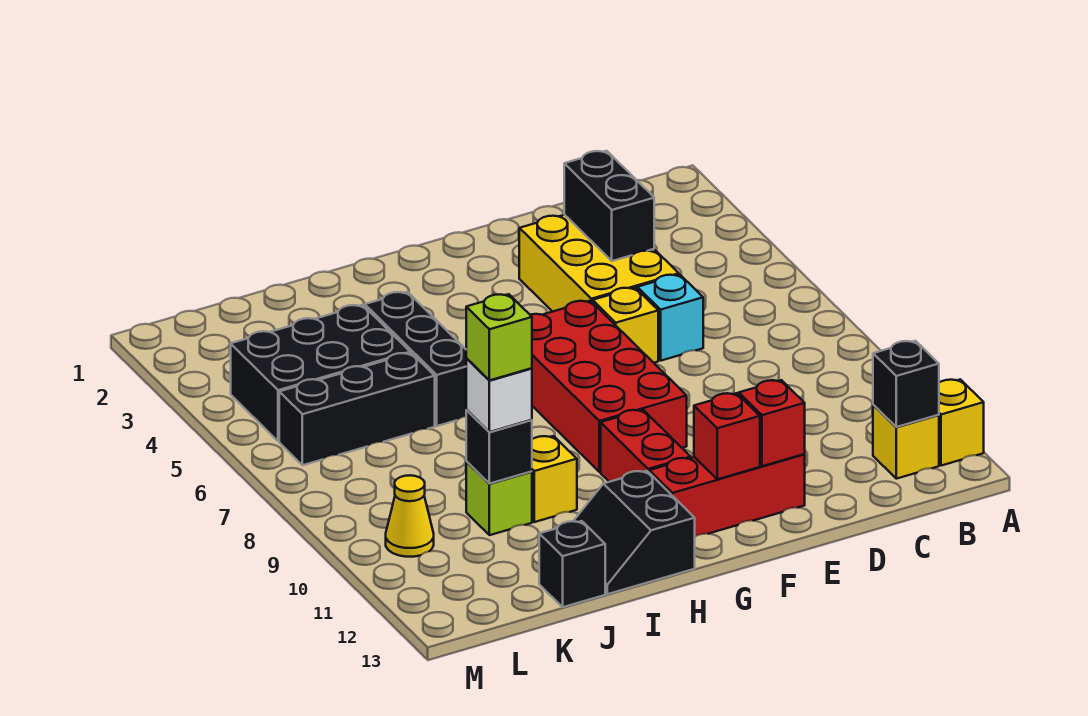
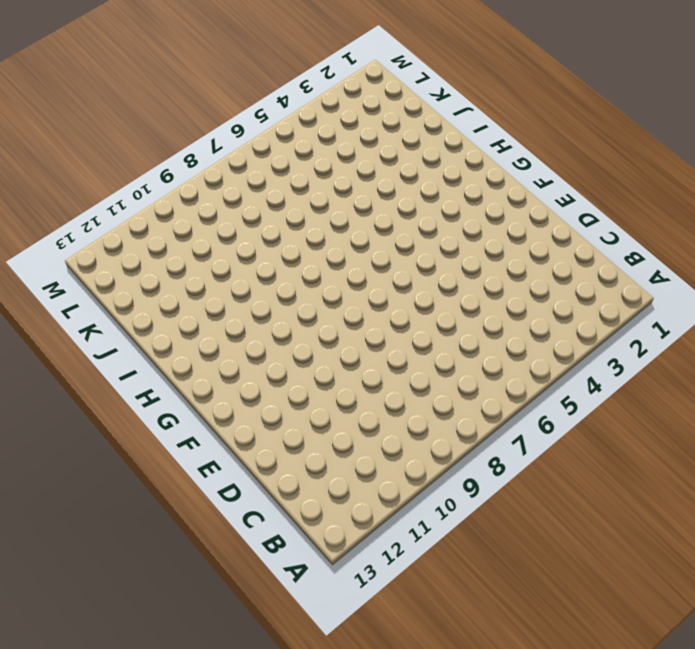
none -> yellow brick A12 level 1
none -> yellow brick B12 level 1
none -> yellow brick D3:E5 level 1

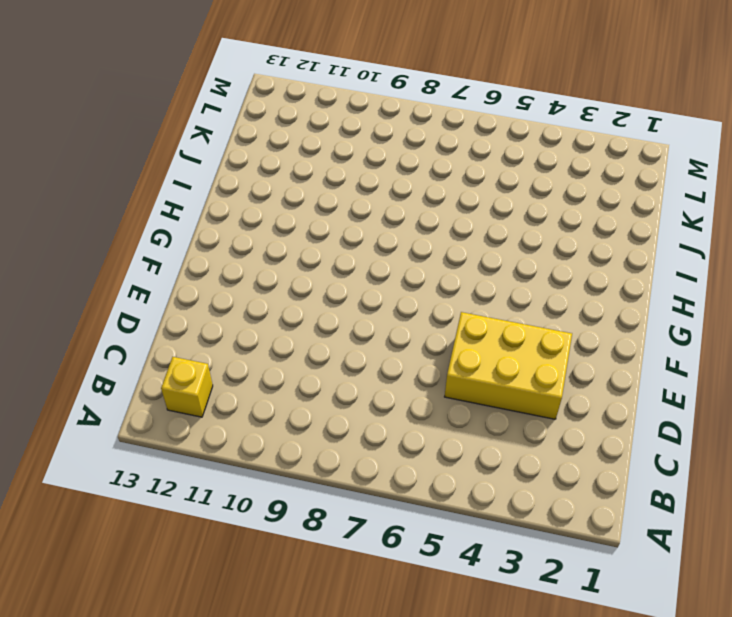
none -> yellow brick A12 level 1
none -> cyan brick D6 level 1
none -> yellow brick E6 level 1

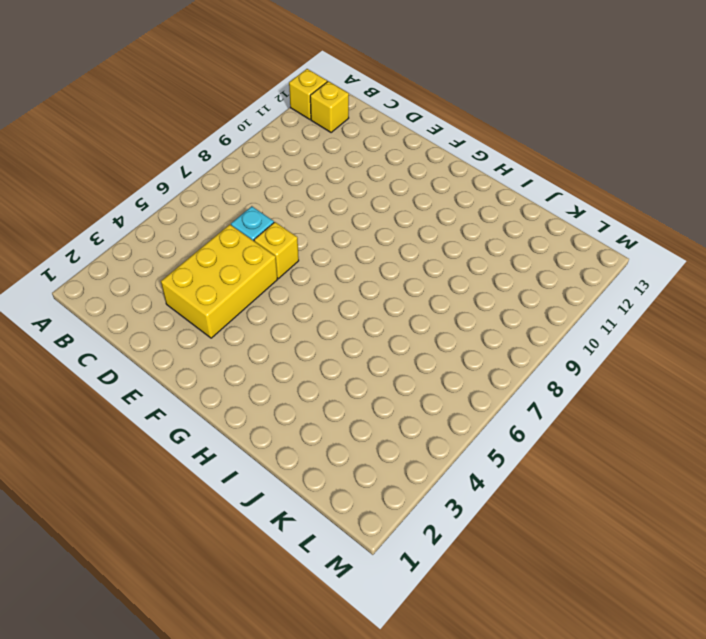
none -> red brick E12:G12 level 1
none -> red brick F6:G9 level 1
none -> red brick G10:G11 level 1

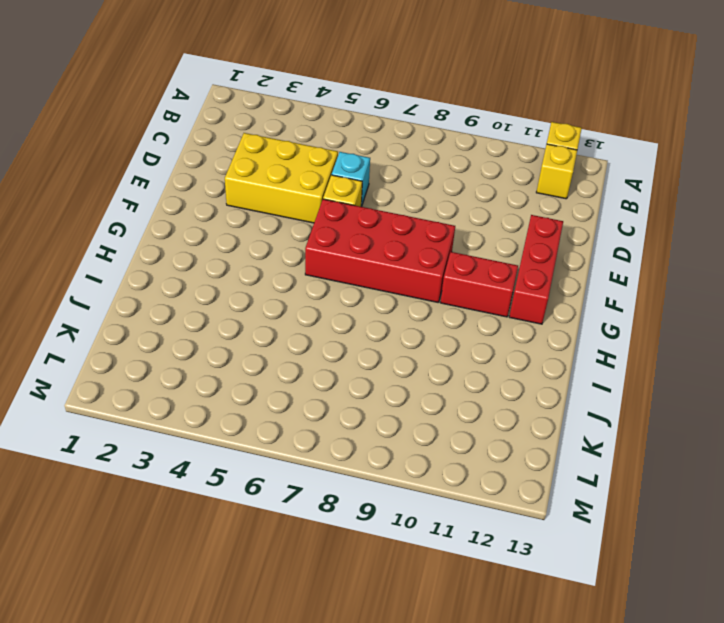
none -> black slope H12:I13 level 1 top H
none -> black brick I4:I6 level 1
none -> yellow brick I10 level 1

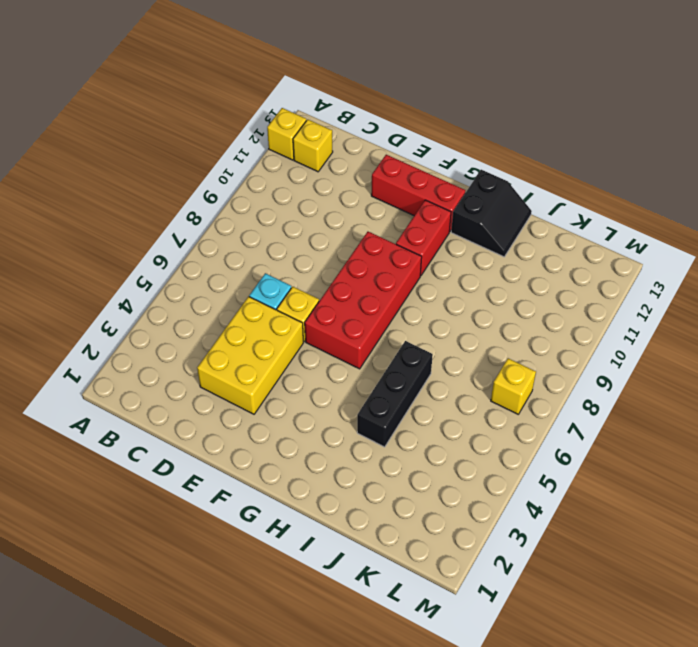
yellow brick L7 level 1 -> yellow brick I10 level 1
none -> black brick J4:L5 level 1
none -> black brick J6:L6 level 1
none -> lime brick J10 level 1

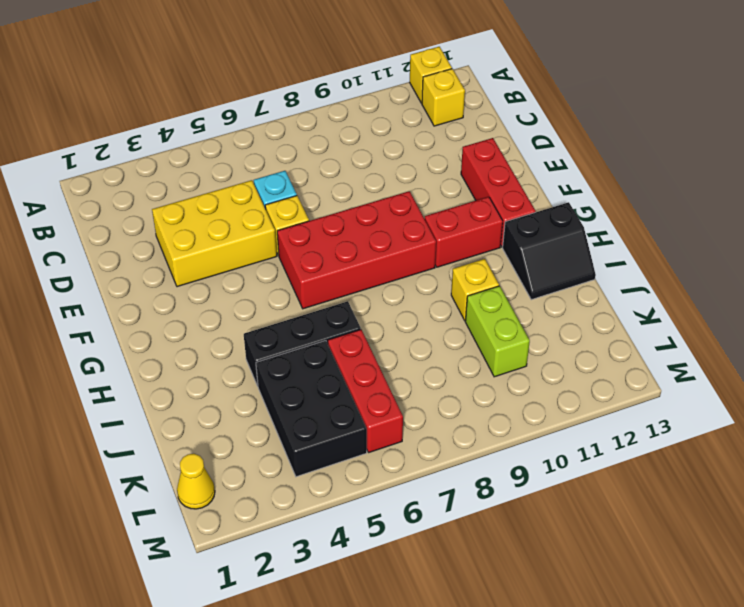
red brick J6:L6 level 1 -> black brick J6:L6 level 1
lime brick J10:K10 level 1 -> lime brick J10 level 1
yellow cone L1 level 1 -> yellow cone L10 level 1
none -> black brick J13 level 1
none -> black brick B12 level 2
none -> black brick D3:D4 level 2

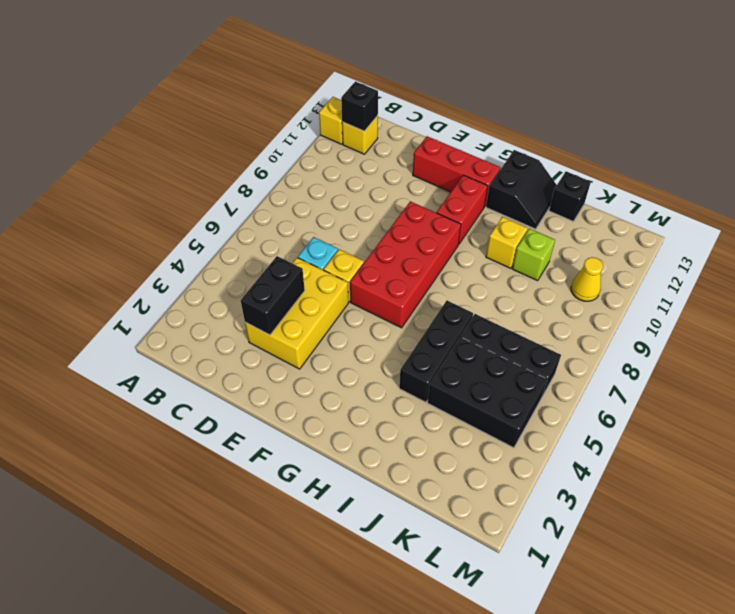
none -> red brick E12 level 2
none -> red brick F12 level 2
none -> black brick J10 level 2

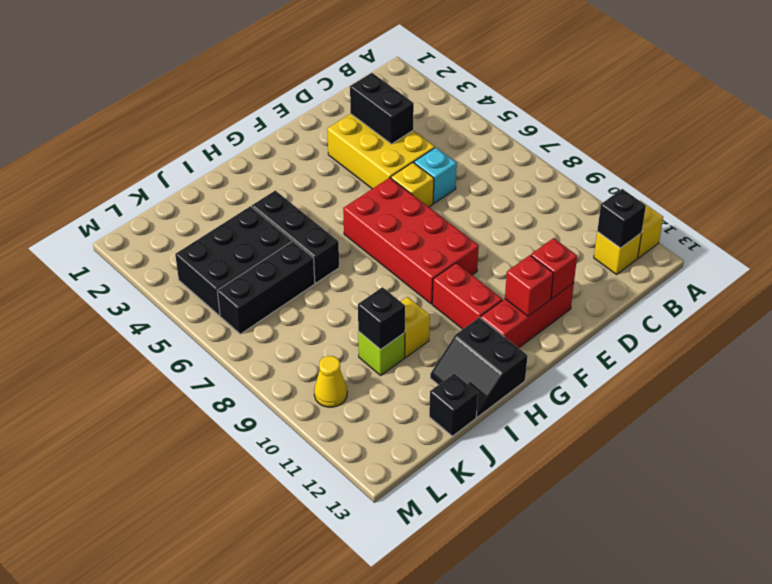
none -> white brick J10 level 3
none -> lime brick J10 level 4

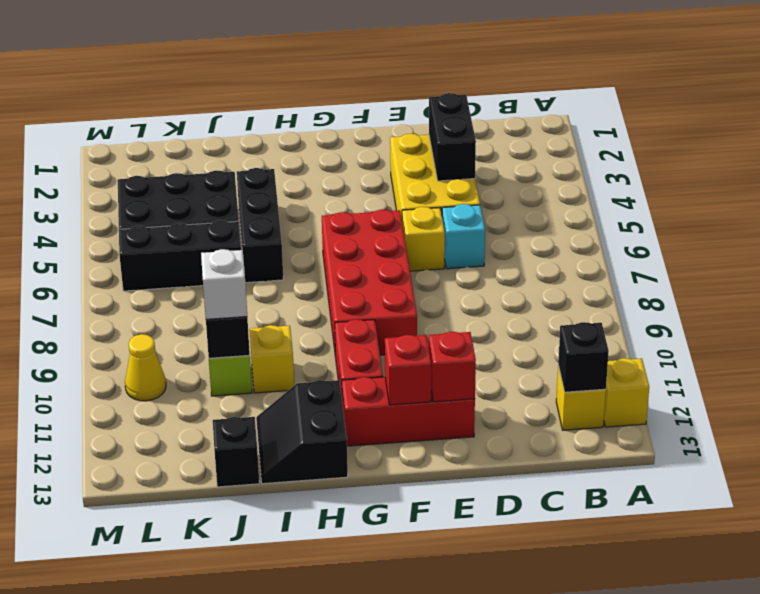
none -> lime brick J10 level 4

